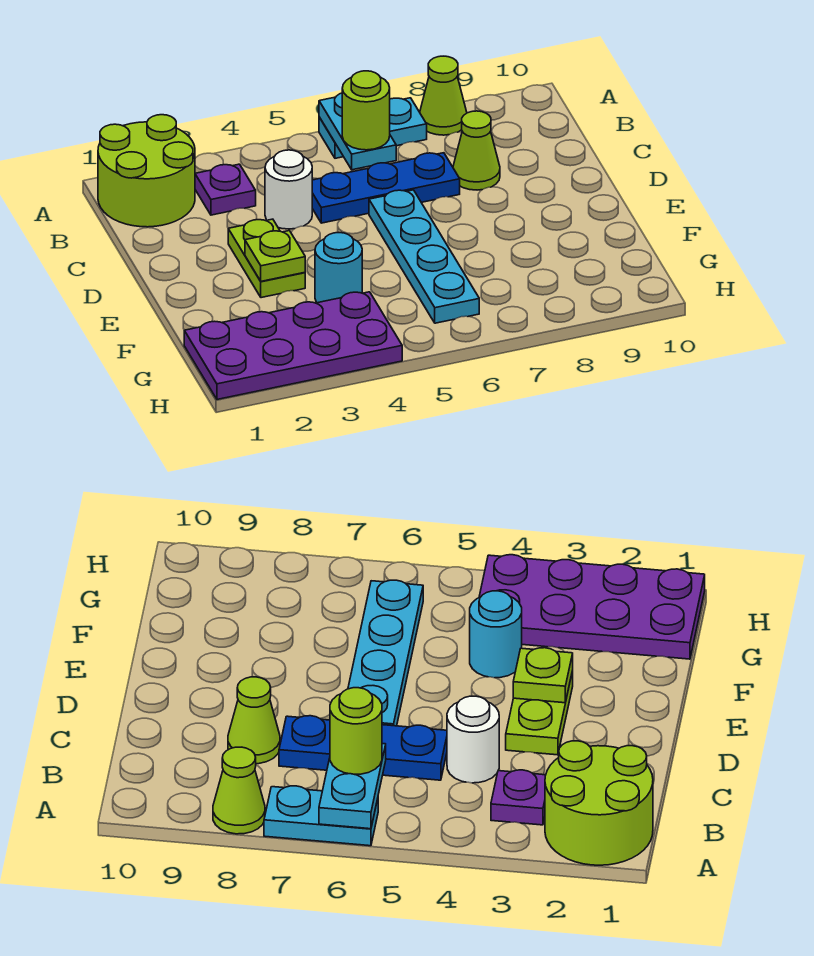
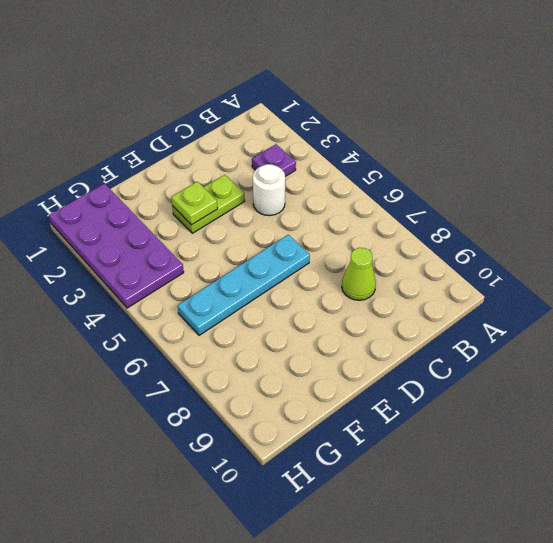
none -> lime round brick A1:B2 level 1
none -> cyan plate A6:A7 level 1
none -> lime cone A8 level 1

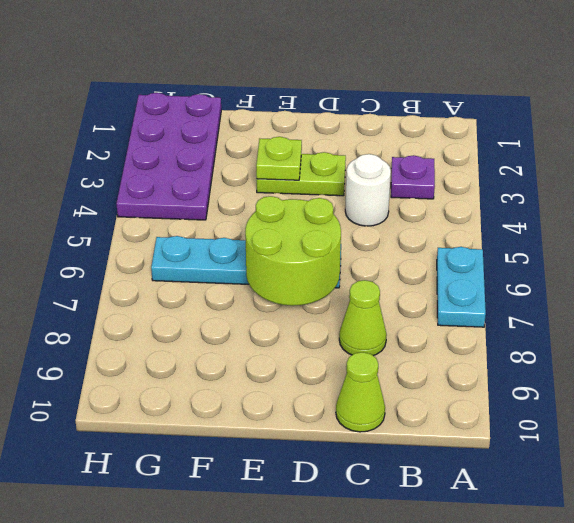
lime cone C10 level 1 -> lime cone A8 level 1
lime round brick D6:E7 level 2 -> lime round brick A1:B2 level 1
none -> blue plate C5:C7 level 1
none -> cyan round brick F4 level 1
none -> cyan plate A6:B6 level 2

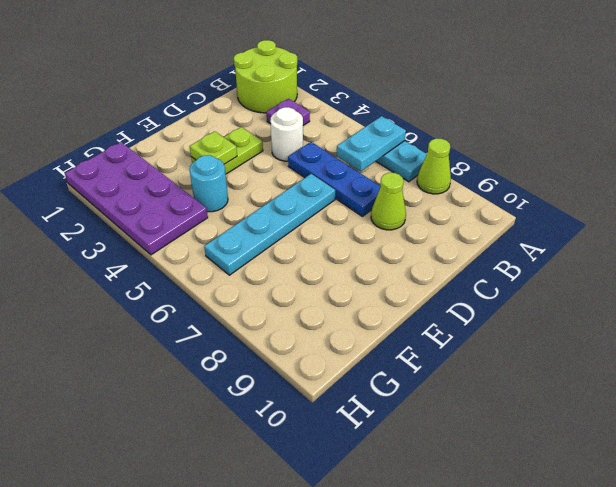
none -> lime round brick B6 level 3

